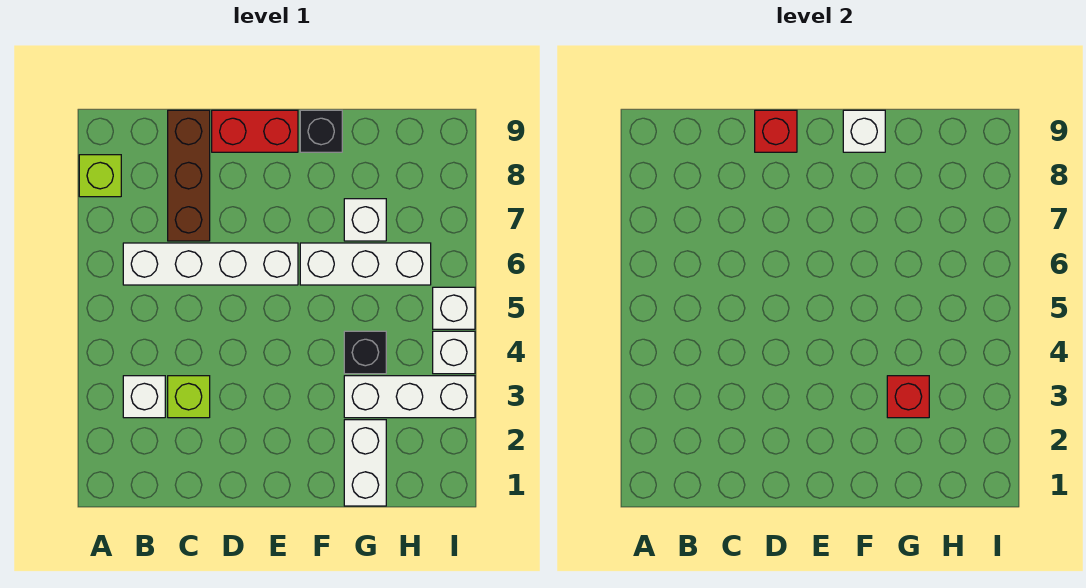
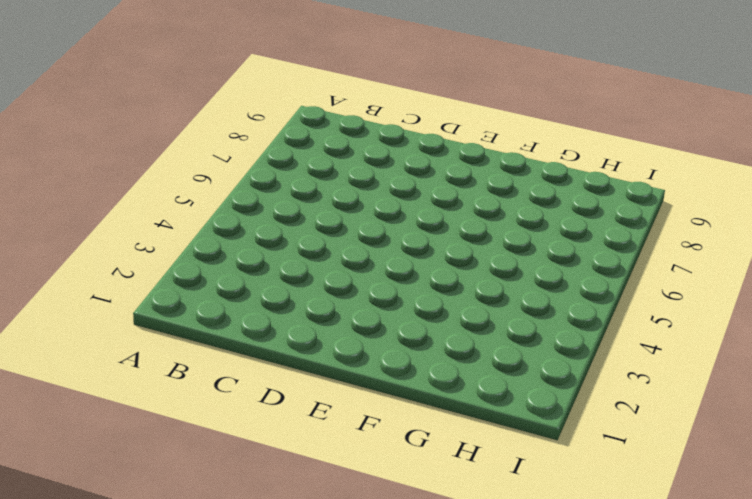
none -> lime brick A8 level 1
none -> white brick B3 level 1
none -> white brick B6:E6 level 1

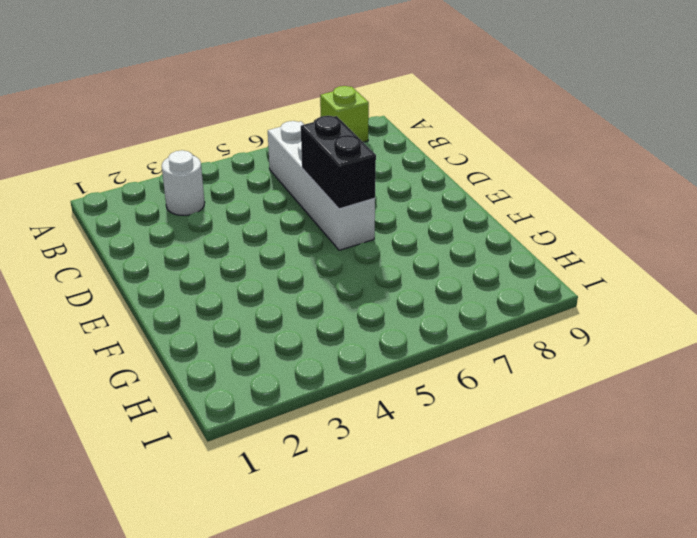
white round brick B3 level 1 -> white brick B3 level 1
black brick D6:E6 level 2 -> none
none -> lime brick C3 level 1
none -> brown brick C7:C9 level 1
none -> red brick D9:E9 level 1

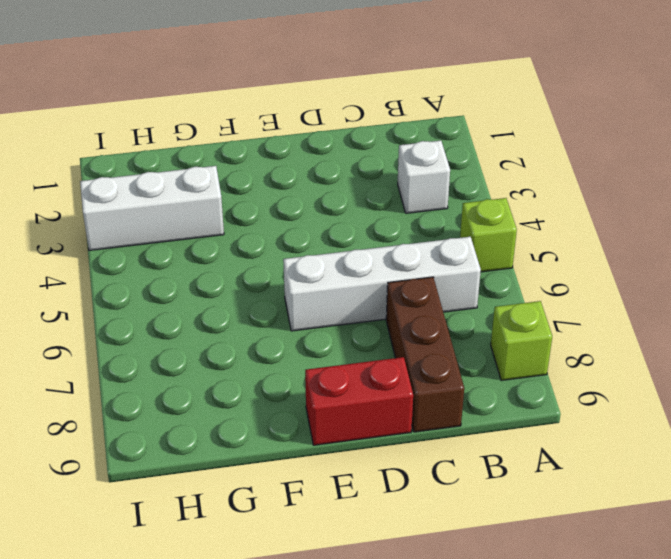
lime brick A5 level 1 -> lime brick C3 level 1
none -> white brick F6:H6 level 1
none -> black brick F9 level 1
none -> white brick G1:G2 level 1

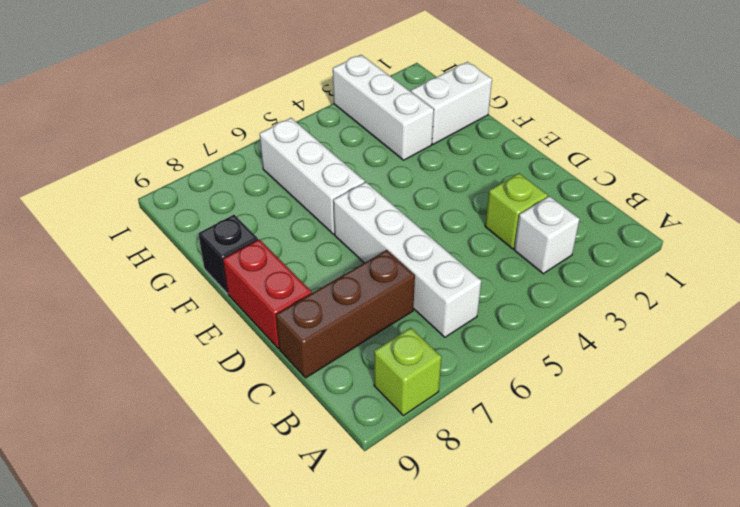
none -> black brick G4 level 1
none -> white brick G7 level 1
none -> white brick I4 level 1

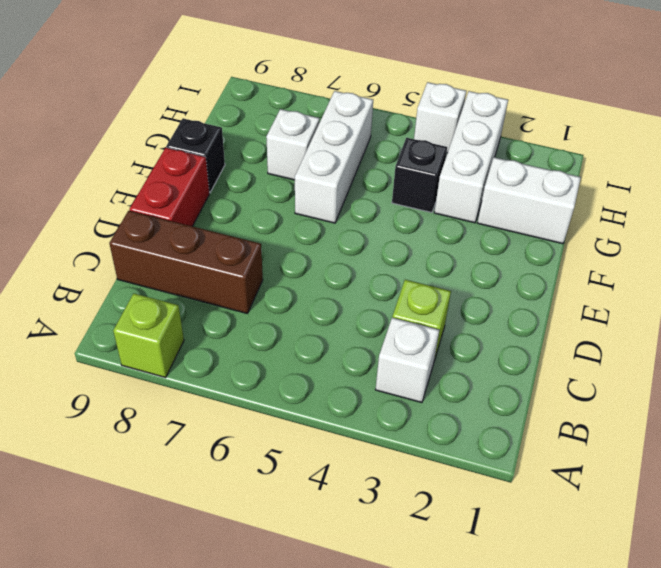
none -> white brick B6:E6 level 1
none -> white brick I5 level 1
none -> red brick D9 level 2

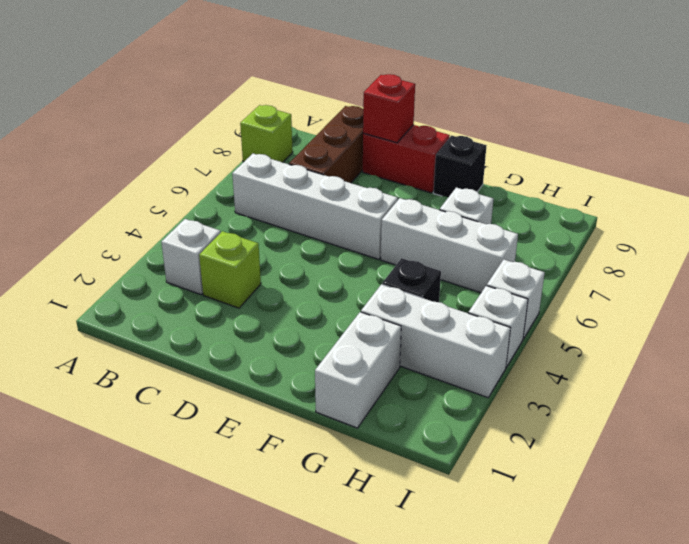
none -> white brick F9 level 2
none -> red brick G3 level 2

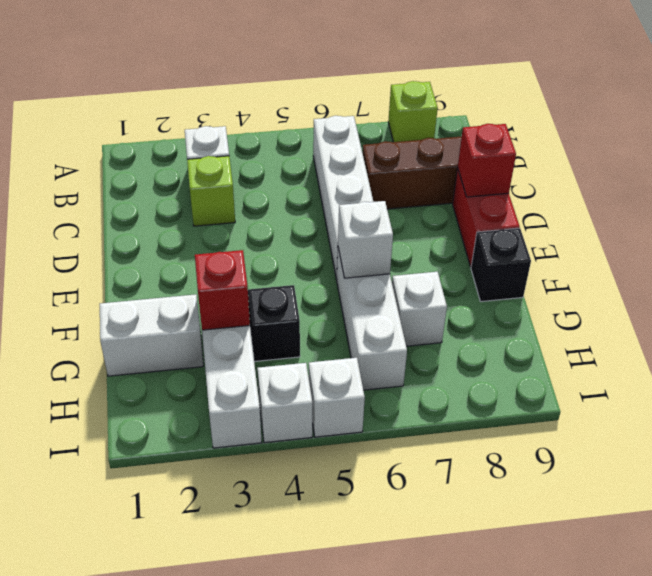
white brick F6 level 2 -> white brick F9 level 2

